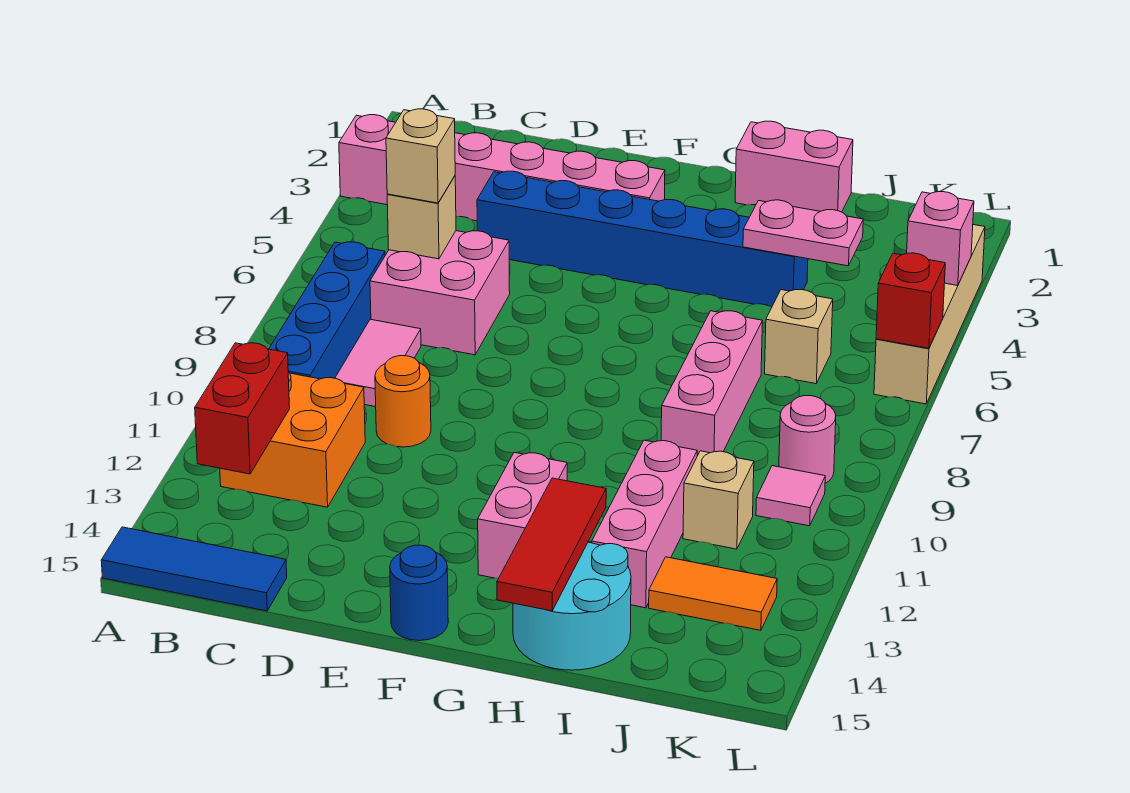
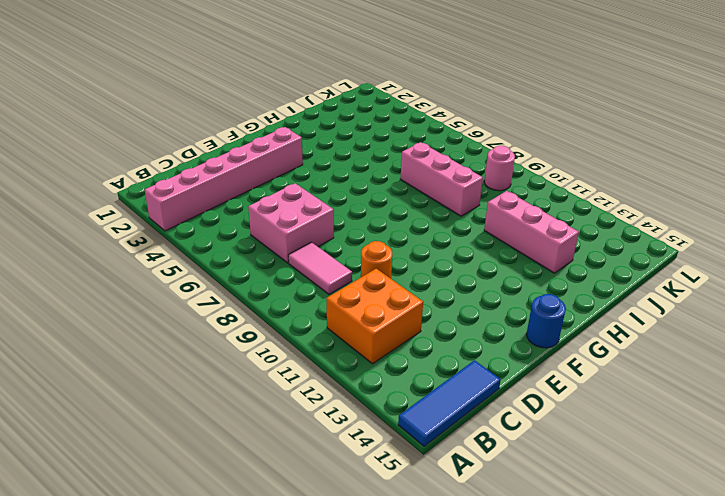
none -> blue brick B7:B10 level 1
none -> blue brick D4:I4 level 1
none -> pink brick G12:G13 level 1

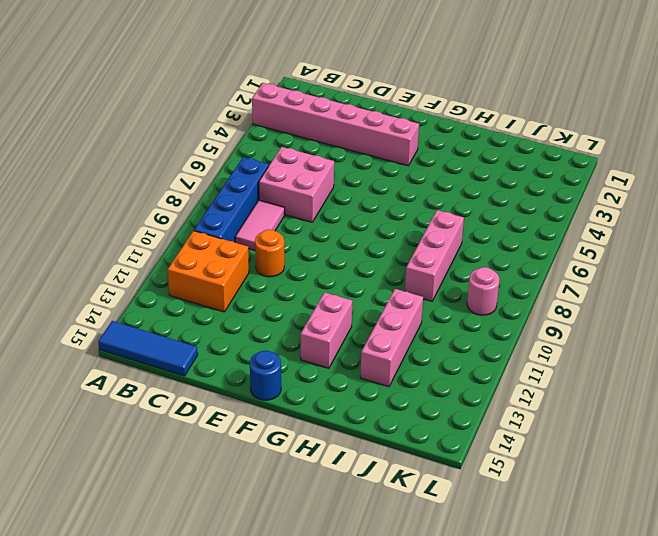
none -> blue brick D4:I4 level 1
none -> pink brick H1:I1 level 1
none -> cyan round brick H14:I15 level 1

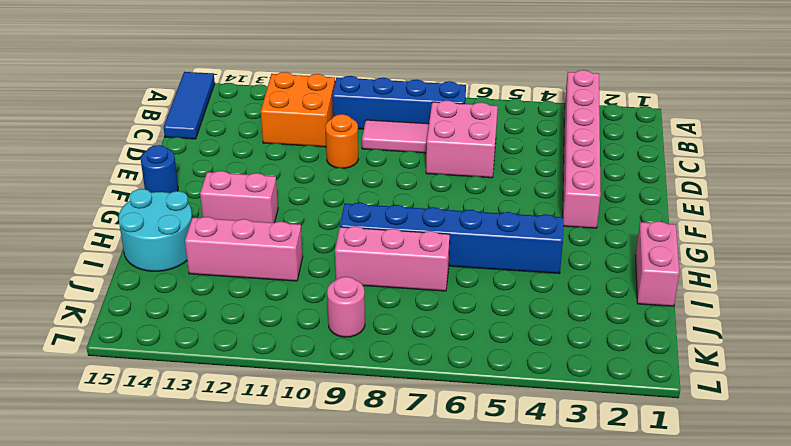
blue brick H4:H9 level 1 -> blue brick D4:I4 level 1
none -> tan brick J6 level 1
none -> tan brick J11 level 1
none -> orange tile J13:K13 level 1

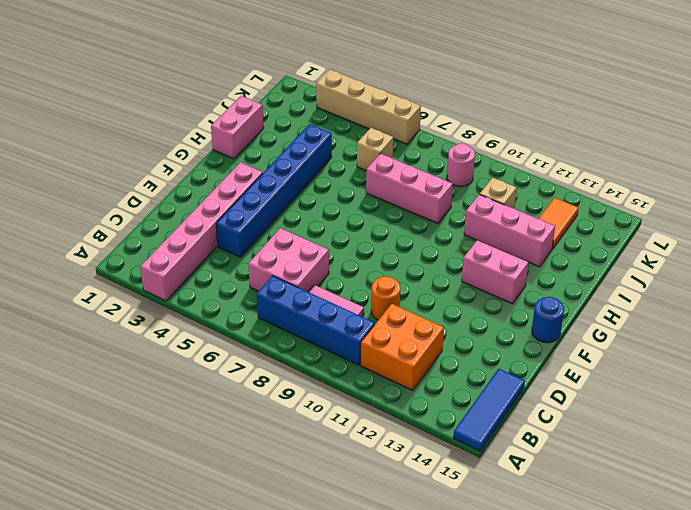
none -> cyan round brick H14:I15 level 1
none -> pink tile K10 level 1
none -> red brick B12:B13 level 2

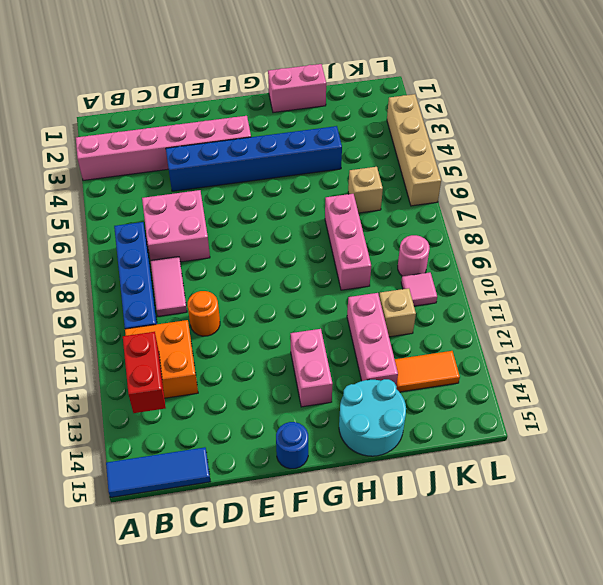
none -> tan brick C6 level 2
none -> red tile H13:H15 level 2
none -> pink plate I4:J4 level 2

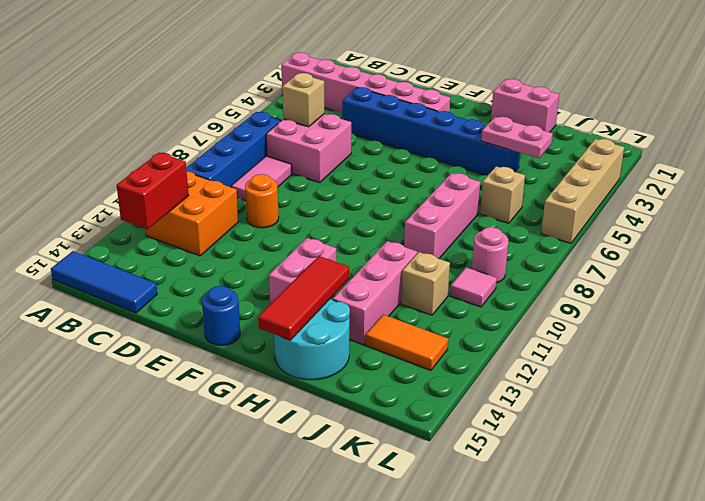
none -> pink brick L4 level 2
none -> red brick L6 level 2
none -> tan brick C6 level 3

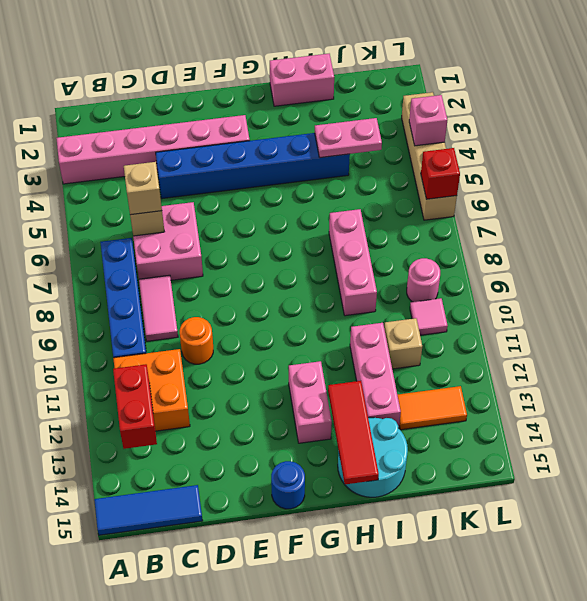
none -> tan brick J6 level 1

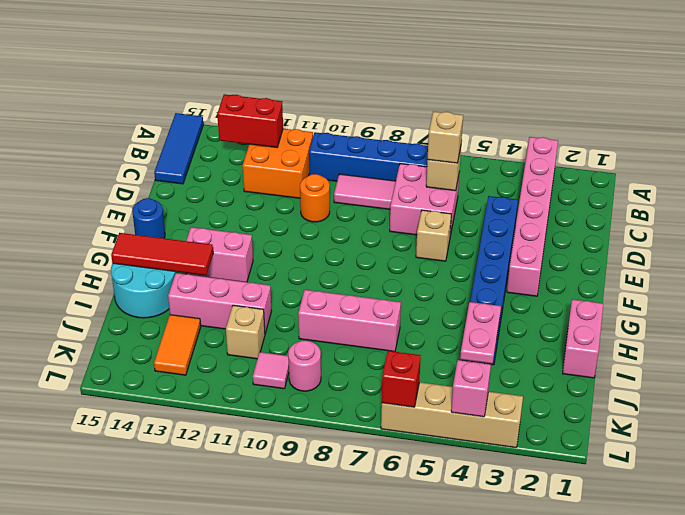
tan brick E6 level 1 -> tan brick J6 level 1

